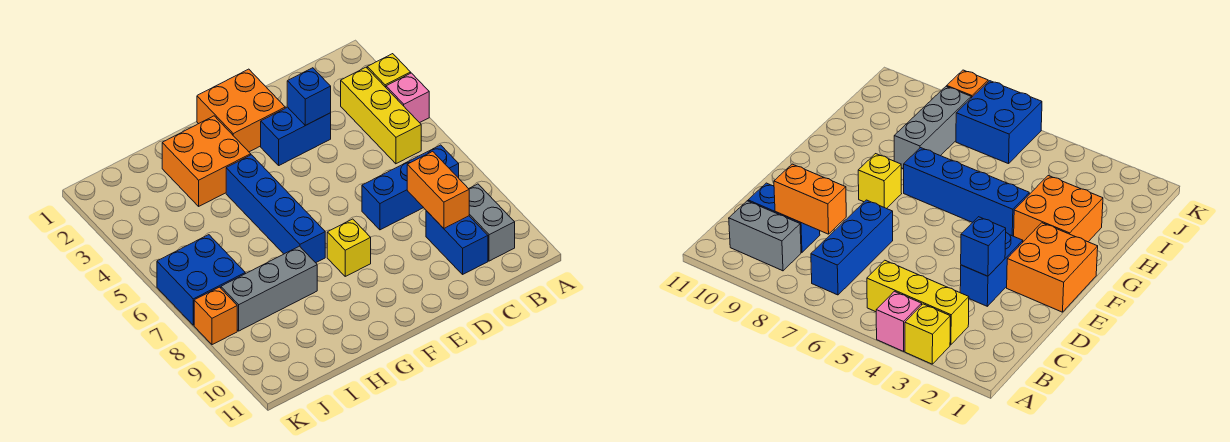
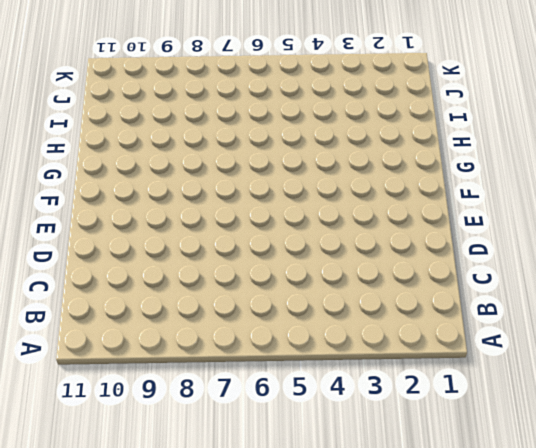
none -> yellow brick A3 level 1
none -> pink brick A4 level 1
none -> yellow brick B3:B5 level 1

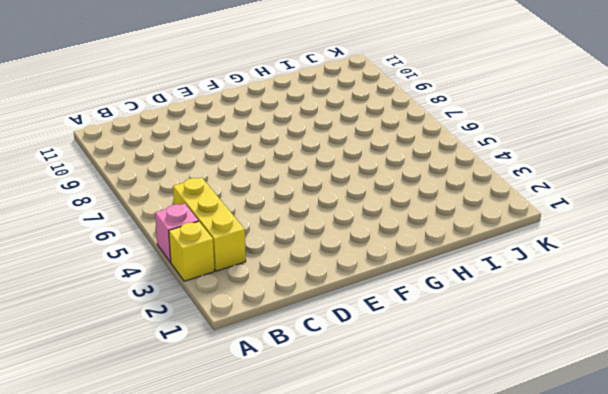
none -> blue brick B7:D7 level 1
none -> grey brick B9:B10 level 1
none -> blue brick C9:C10 level 1

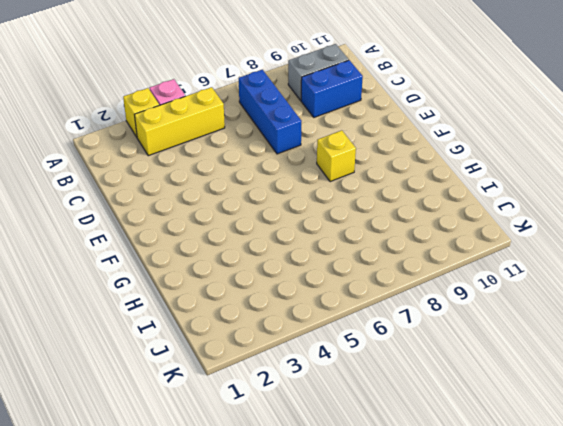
none -> blue brick D3:E3 level 1
none -> orange brick E1:F2 level 1
none -> orange brick G2:H3 level 1

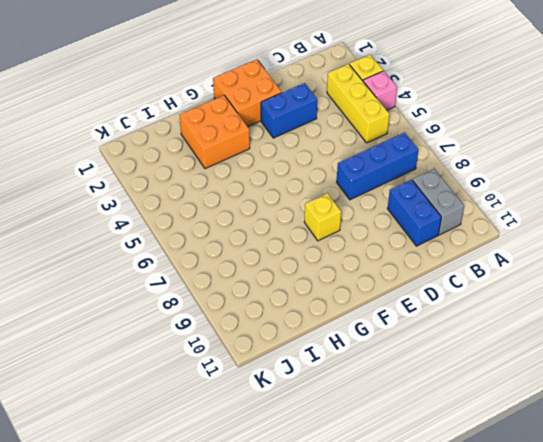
none -> blue brick G4:G7 level 1
none -> grey brick H8:J8 level 1
none -> blue brick J6:K7 level 1

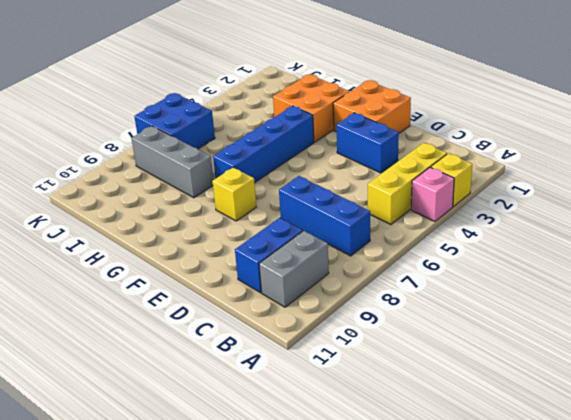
none -> orange brick K8 level 1
none -> orange brick C8:C9 level 2
none -> blue brick D3 level 2

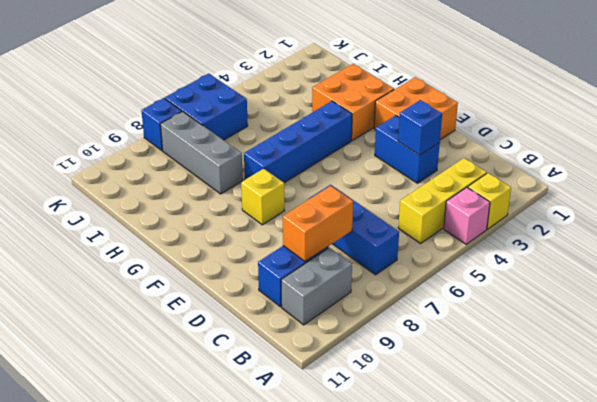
blue brick K8 level 1 -> orange brick K8 level 1

